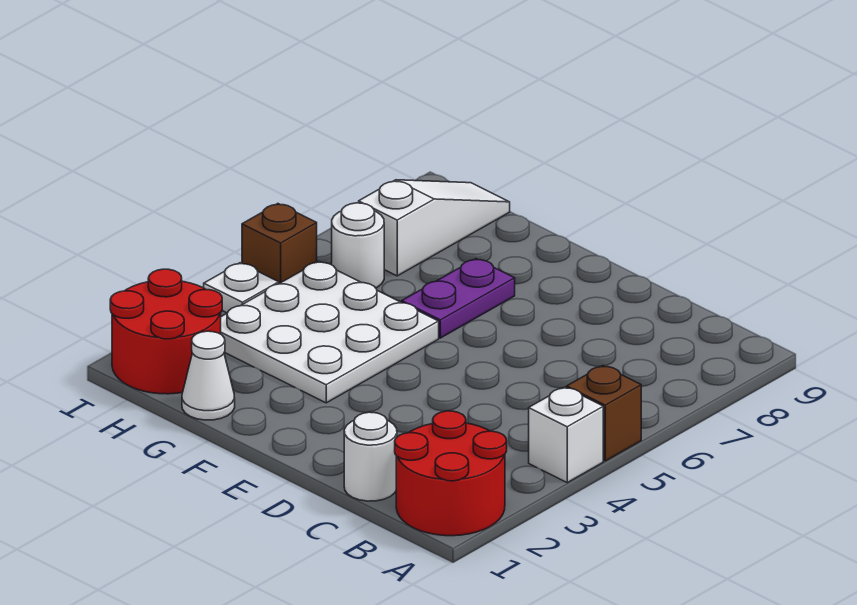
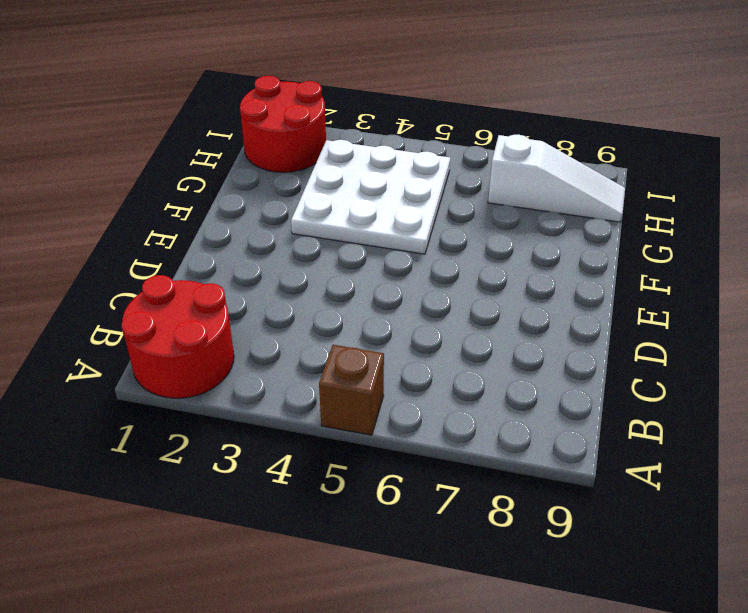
none -> white brick A4 level 1
none -> white round brick C1 level 1
none -> purple plate F6:F7 level 1

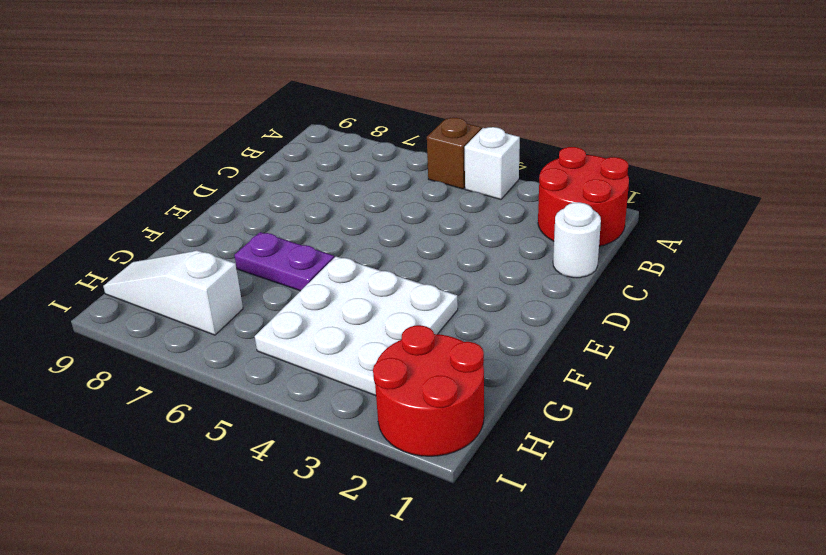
none -> white cone G1 level 1
none -> white round brick H6 level 1
none -> white plate I4 level 1

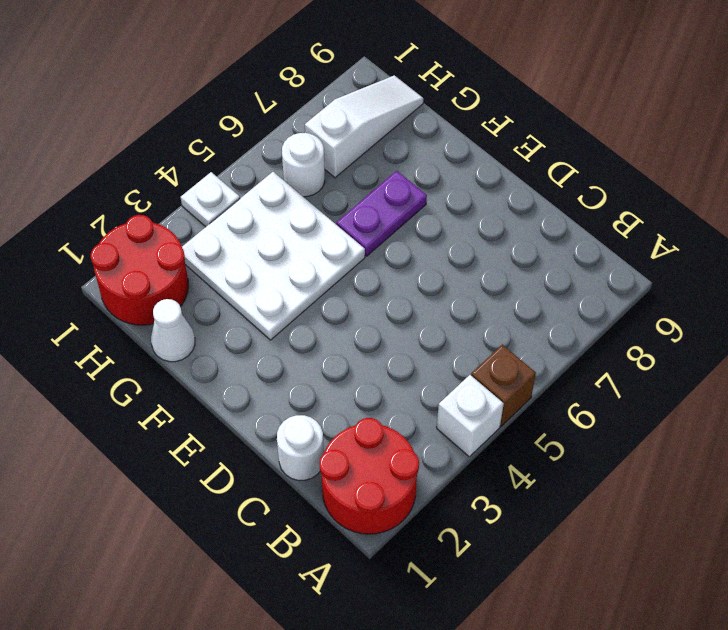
none -> brown brick I5 level 1

